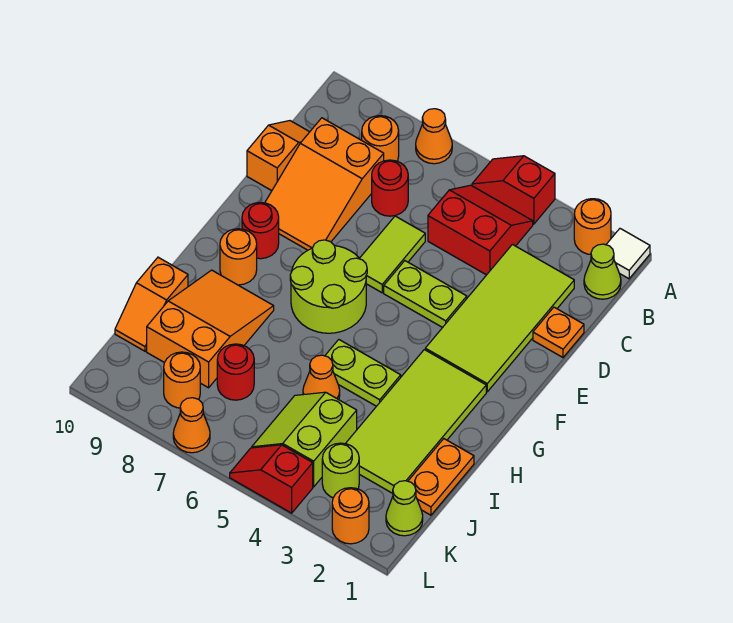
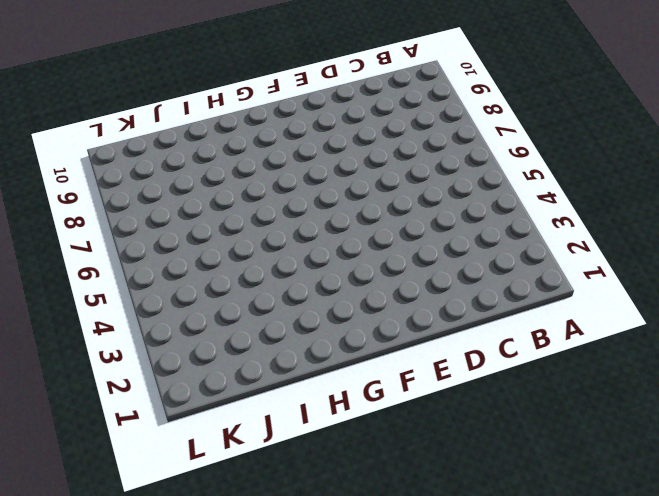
none -> white tile A1 level 1
none -> orange round brick A2 level 1
none -> red slope A4:A5 level 1 top 4
none -> orange cone A7 level 1

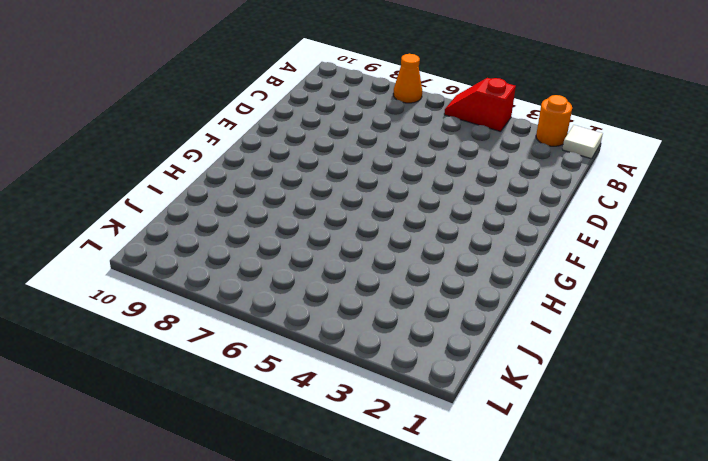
none -> lime cone B1 level 1
none -> red slope B4:C5 level 1 top C
none -> orange round brick B8 level 1
none -> lime tile C2:F3 level 1

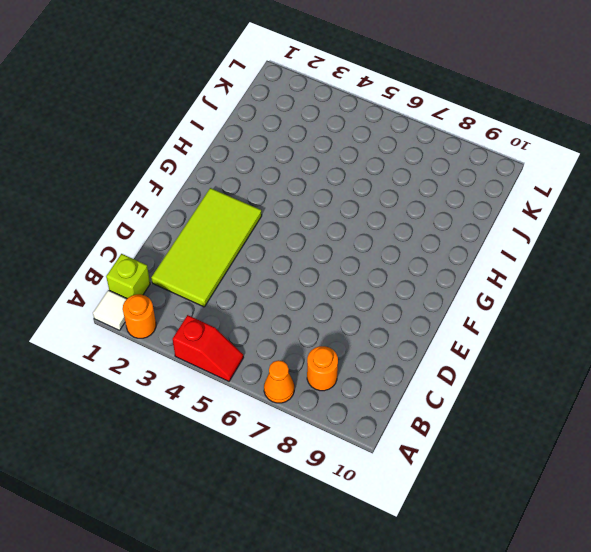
lime brick B1 level 1 -> lime cone B1 level 1
none -> red slope B4:C5 level 1 top C
none -> red round brick C7 level 1
none -> orange slope C8:E9 level 1 top C
none -> orange slope C10:D10 level 1 top D

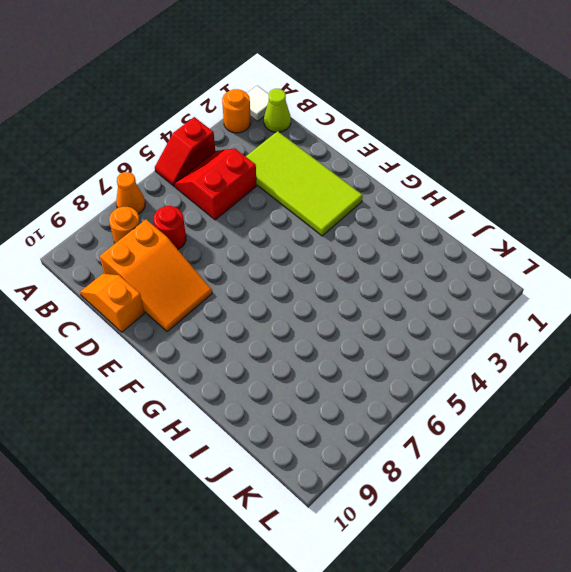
none -> orange plate D1 level 1
none -> lime tile D6:E6 level 1
none -> lime plate E4:E5 level 1
none -> lime round brick F6:G7 level 1

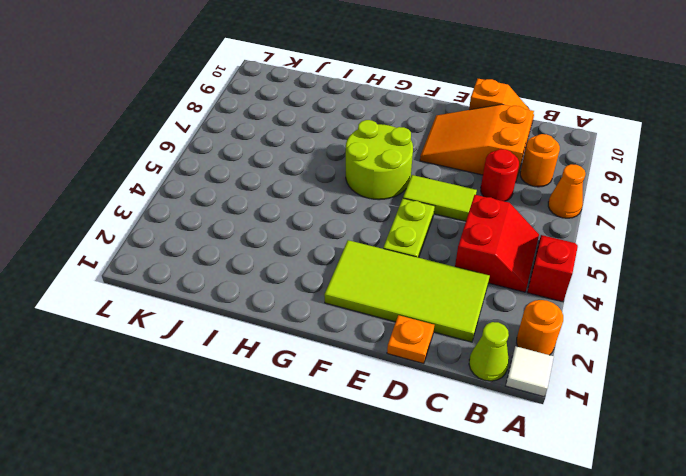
none -> red round brick F9 level 1
none -> lime tile G2:J3 level 1
none -> orange round brick G9 level 1
none -> lime plate H4:H5 level 1

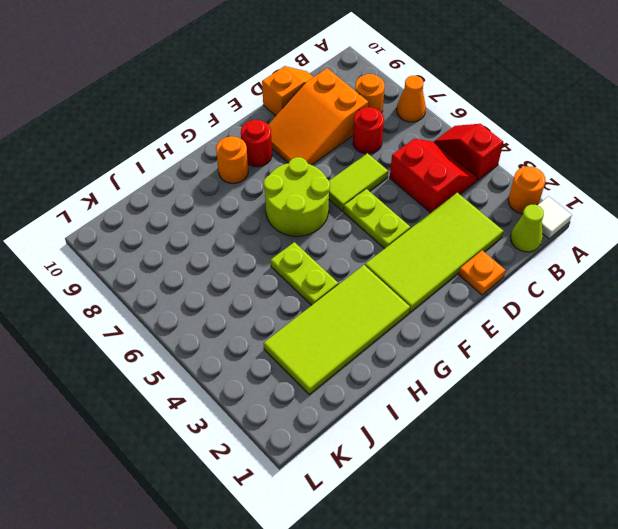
none -> orange slope H8:J9 level 1 top J
none -> orange plate I1:J1 level 1
none -> orange cone I5 level 1
none -> orange slope I10:J10 level 1 top I

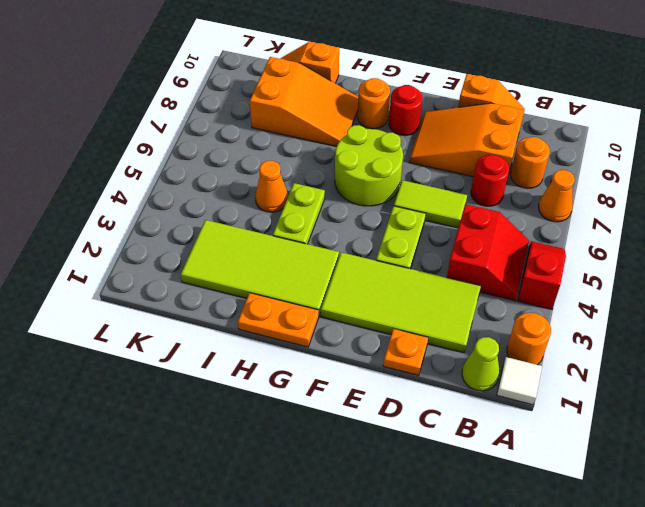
orange plate G1:H1 level 1 -> orange plate I1:J1 level 1
none -> lime slope J4:K5 level 1 top 4
none -> red round brick J7 level 1
none -> lime cone K1 level 1
none -> lime round brick K3 level 1

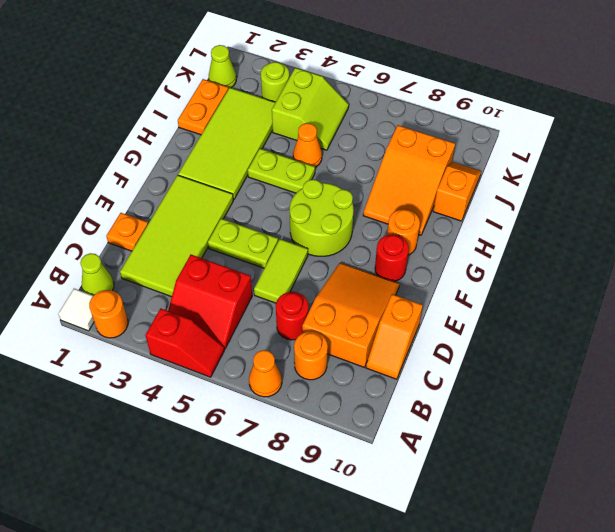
none -> red round brick J7 level 1
none -> orange round brick K8 level 1
none -> orange round brick L2 level 1
none -> red slope L4:L5 level 1 top 4

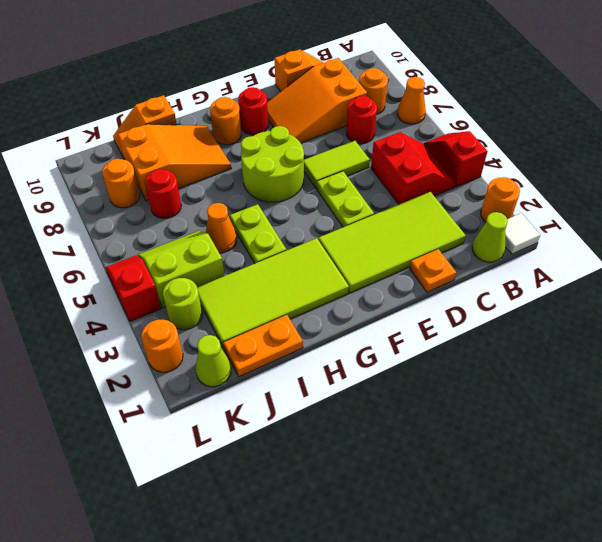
none -> orange cone L7 level 1

